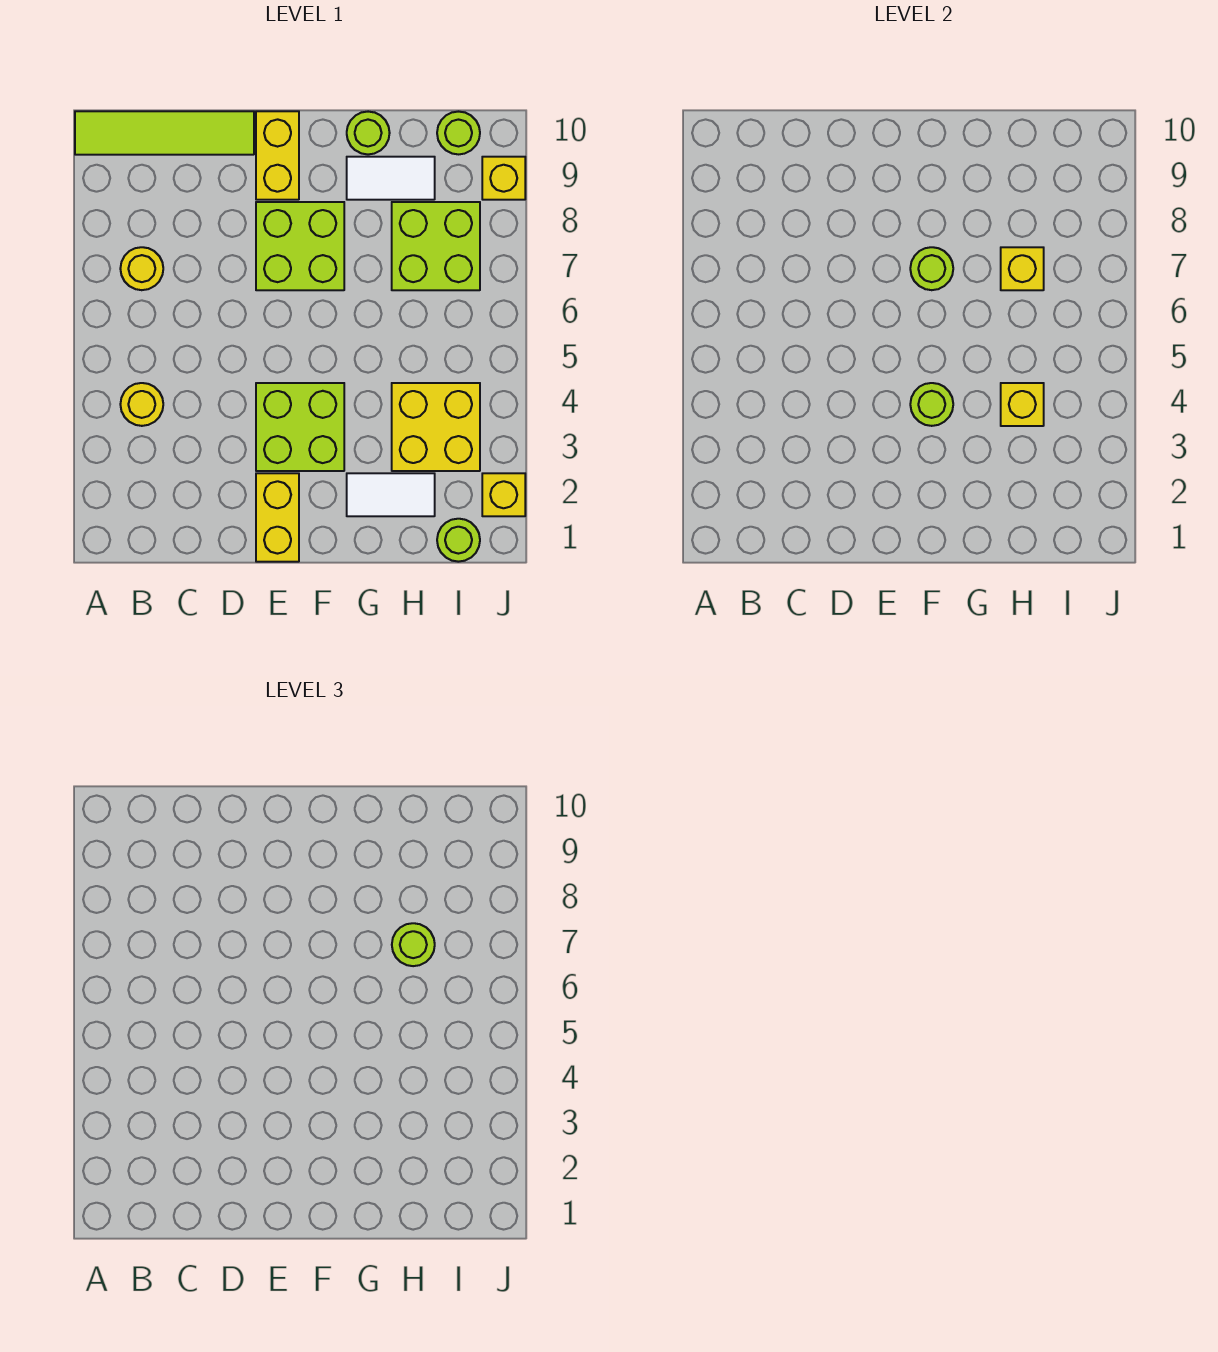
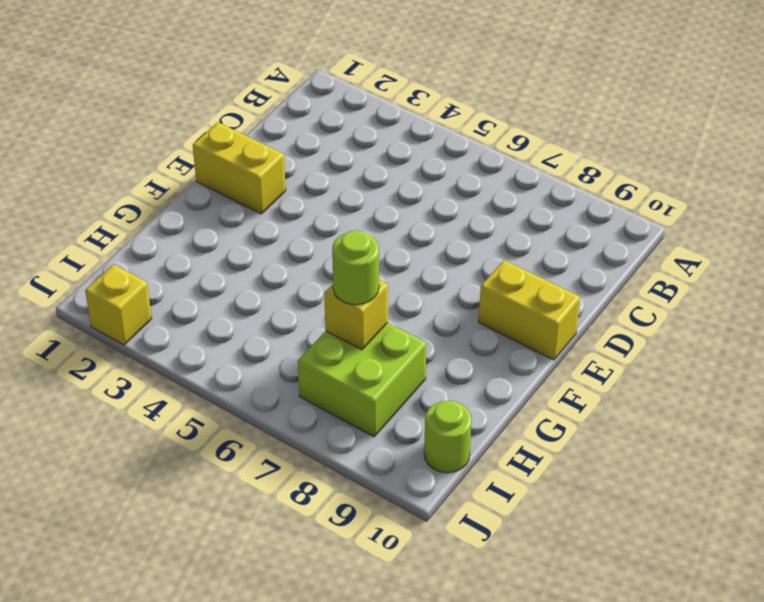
none -> lime tile A10:D10 level 1
none -> yellow round brick B4 level 1
none -> yellow round brick B7 level 1

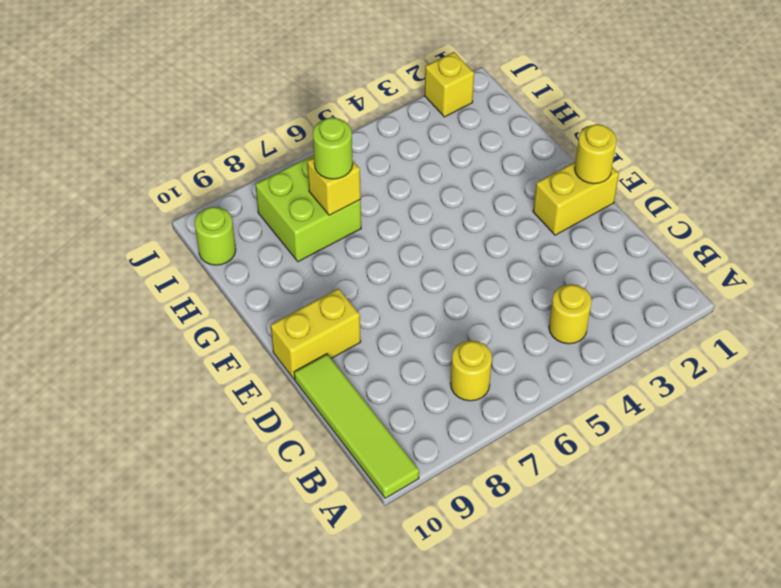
yellow round brick E1 level 2 -> none
none -> lime brick E3:F4 level 1
none -> lime brick E7:F8 level 1
none -> white tile G2:H2 level 1

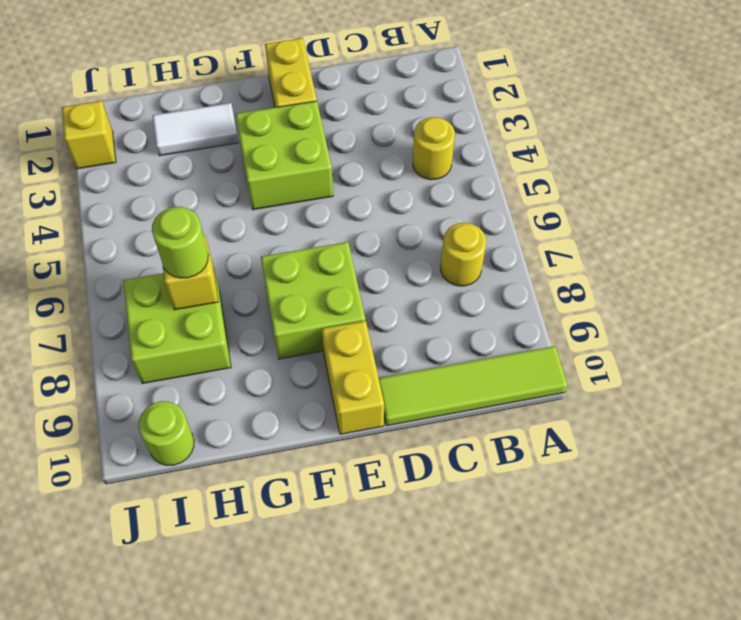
none -> white tile G9:H9 level 1
none -> lime round brick G10 level 1
none -> yellow brick H3:I4 level 1

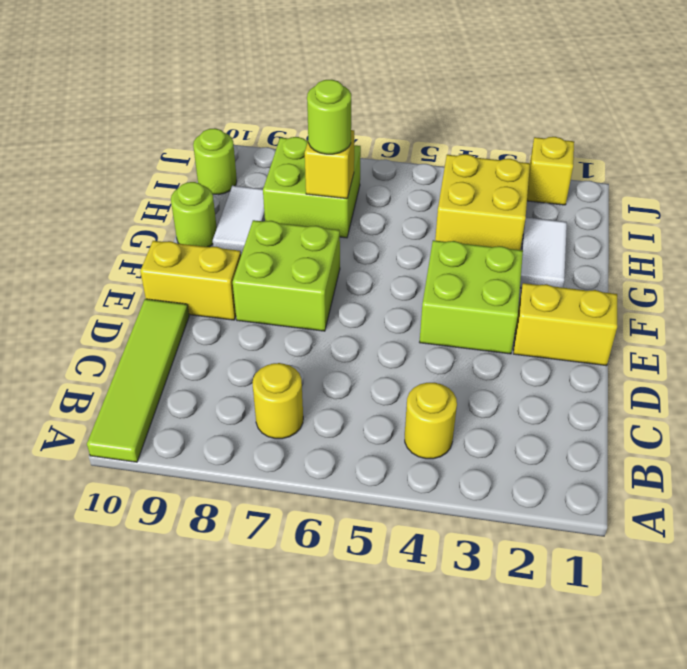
none -> lime round brick I1 level 1
none -> yellow brick J9 level 1
none -> lime round brick F4 level 2

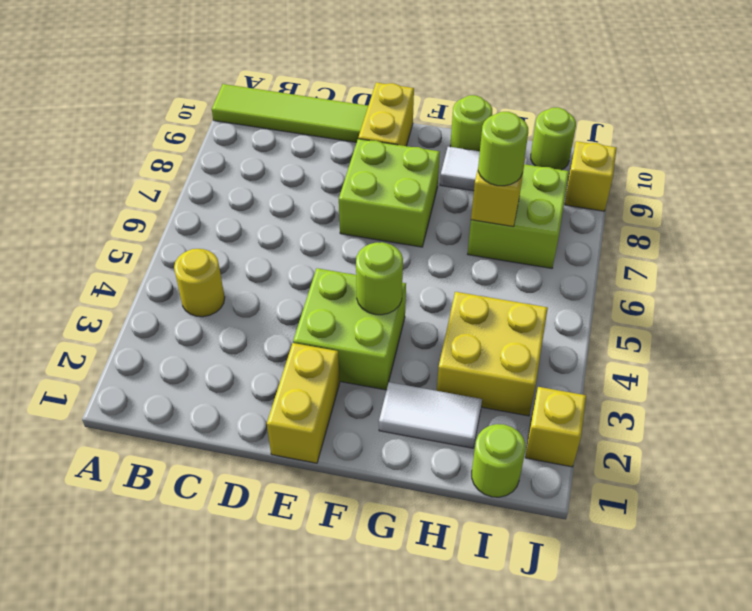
none -> yellow round brick B7 level 1
none -> lime round brick F7 level 2
none -> yellow brick H4 level 2

